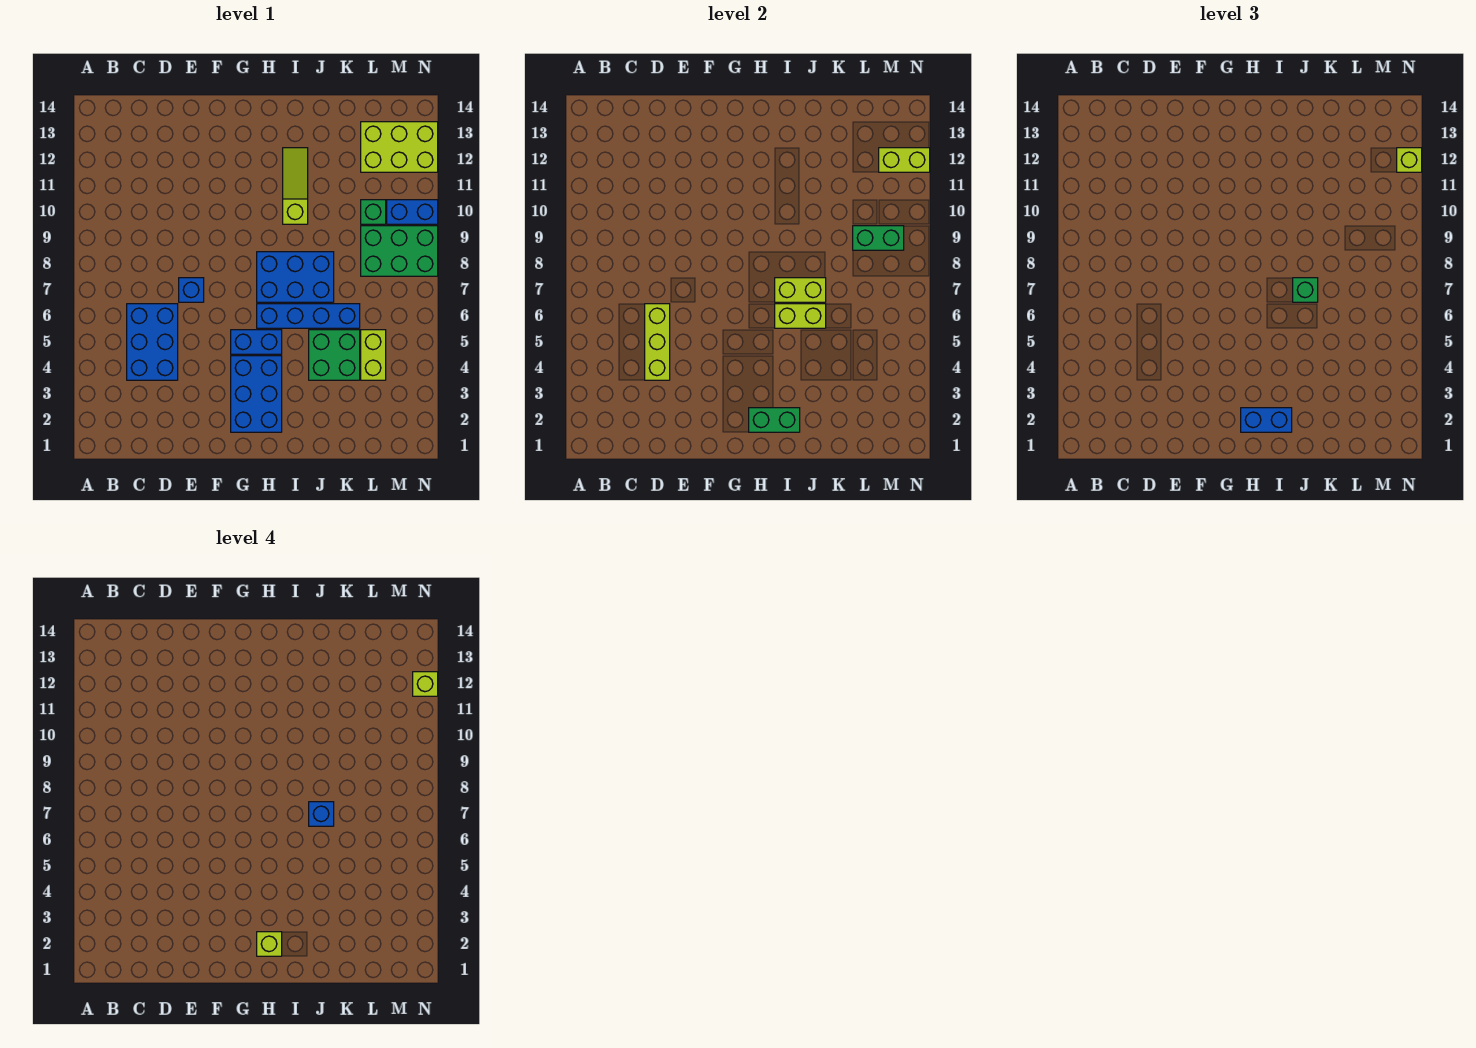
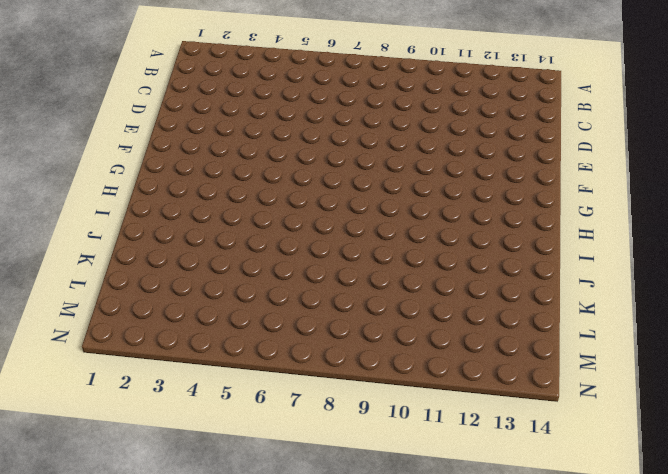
none -> blue brick C4:D6 level 1
none -> blue brick E7 level 1
none -> blue brick G2:H4 level 1

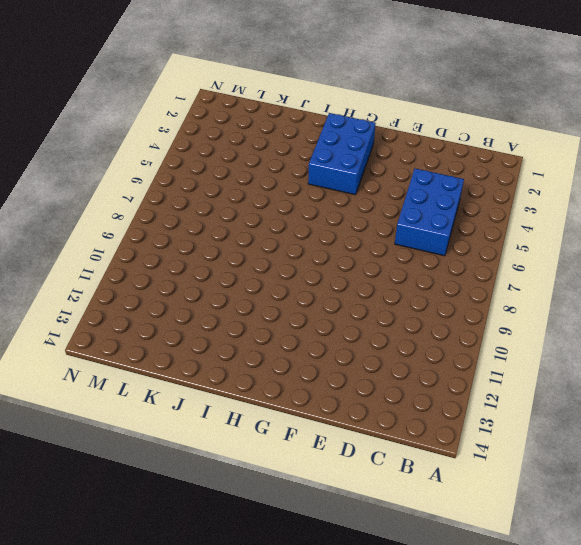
none -> blue brick E7 level 1
none -> blue brick G5:H5 level 1
none -> blue brick H6:K6 level 1

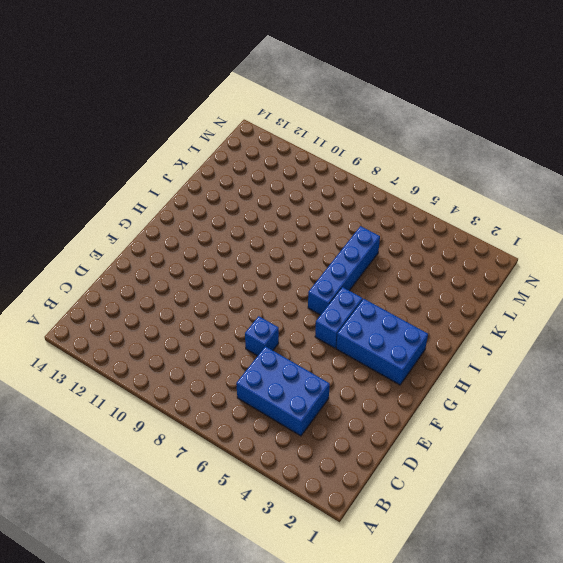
none -> blue brick H7:J8 level 1
none -> lime slope I10:I12 level 1 top 10
none -> green brick J4:K5 level 1

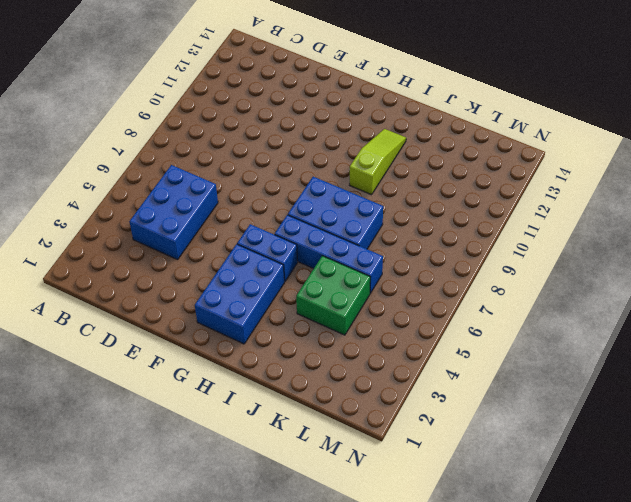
none -> blue brick E7 level 1
none -> lime brick L4:L5 level 1
none -> green brick L8:N9 level 1

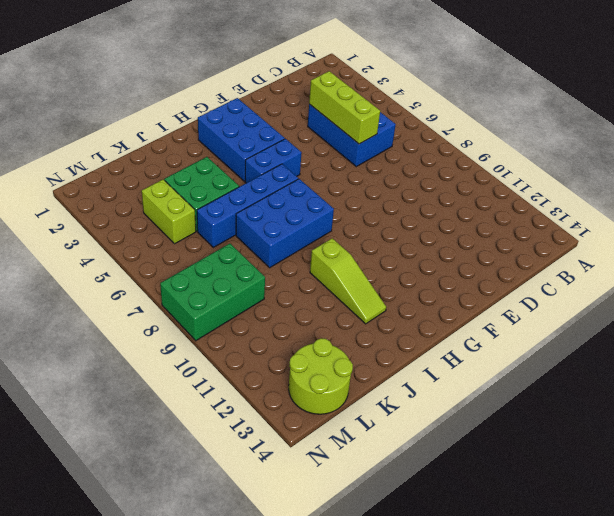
lime round brick L13:M14 level 1 -> lime brick L12:N13 level 1
none -> blue brick E7 level 1
none -> green brick L10 level 1
none -> blue brick M10:N10 level 1

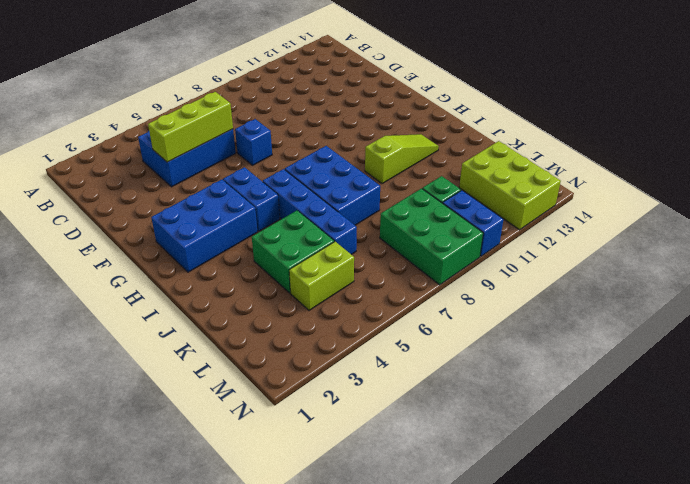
none -> green brick H2:I2 level 2
none -> lime brick I6:J6 level 2
none -> lime brick I7:J7 level 2

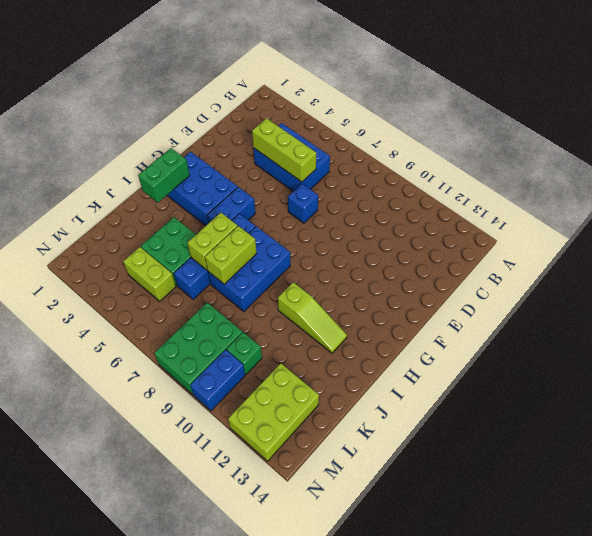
none -> green brick L9:M9 level 2
none -> lime brick M12:N12 level 2
none -> blue brick H2:I2 level 3

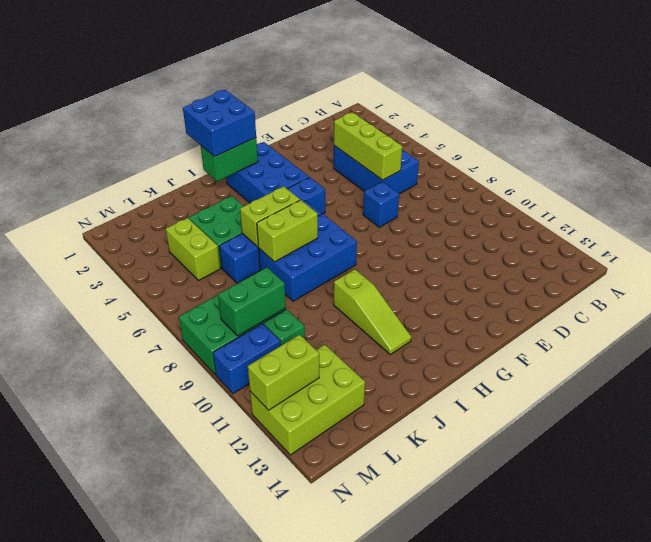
blue brick H1:I2 level 3 -> blue brick H2:I2 level 3
none -> green brick J7 level 3
none -> lime brick N12 level 3
none -> lime brick H2 level 4

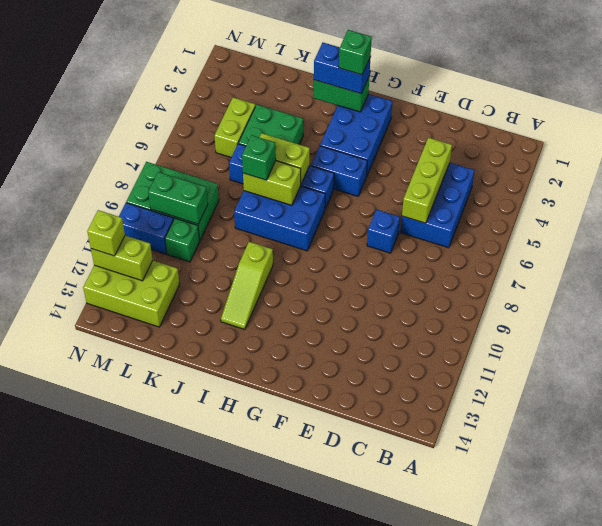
green brick H2 level 4 -> lime brick H2 level 4
none -> blue brick J7 level 4
none -> lime brick N12 level 4

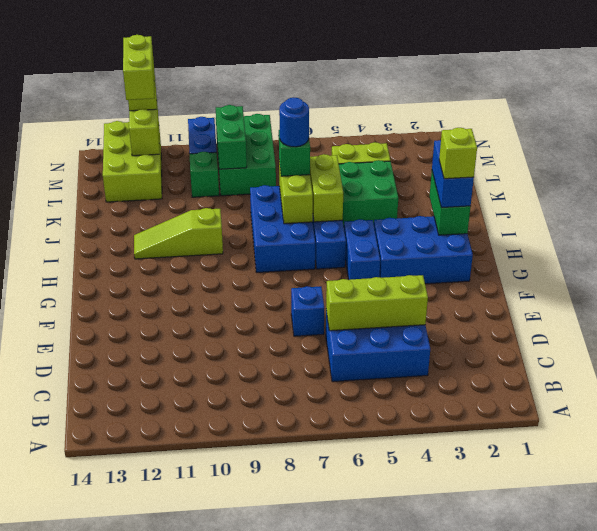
blue round brick J7 level 4 -> blue brick J7 level 4
lime brick M12:N12 level 4 -> lime brick N12 level 4

